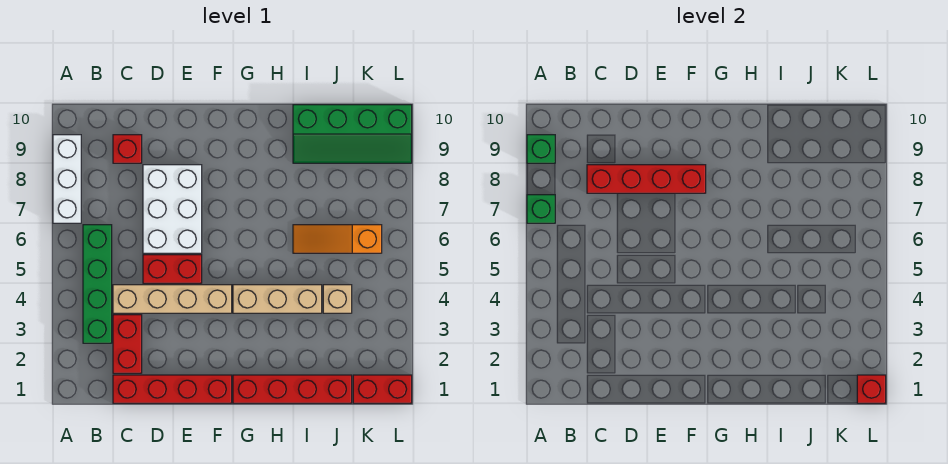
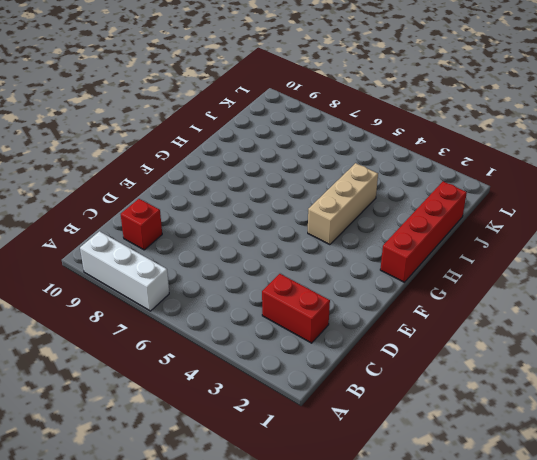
none -> green brick B3:B6 level 1
none -> red brick C1:F1 level 1
none -> tan brick C4:F4 level 1

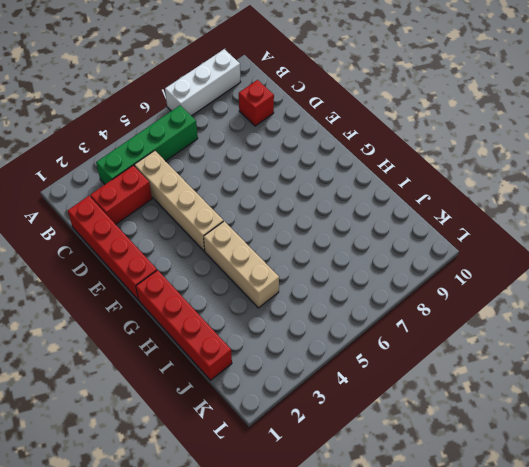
none -> red brick D5:E5 level 1
none -> white brick D6:E8 level 1
none -> orange slope I6:K6 level 1 top K

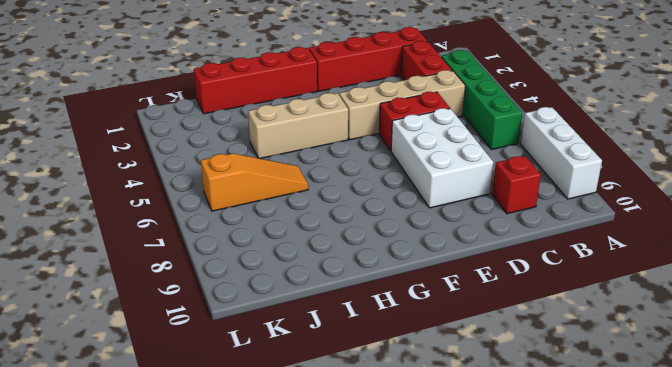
none -> green slope I9:L10 level 1 top 10
none -> tan brick J4 level 1
none -> red brick K1:L1 level 1

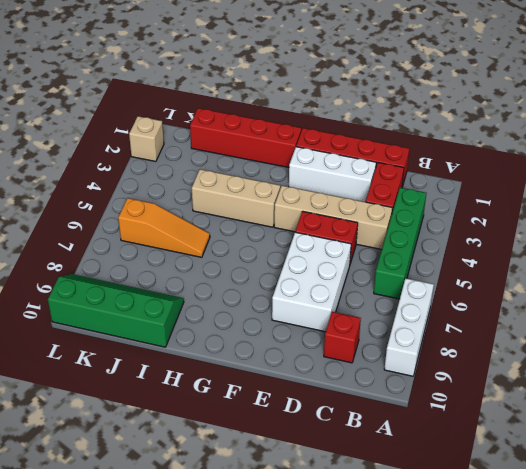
white brick D2:F2 level 1 -> none
tan brick L2 level 1 -> tan brick J4 level 1
none -> red brick K1:L1 level 1
none -> green brick A7 level 2
none -> green brick A9 level 2

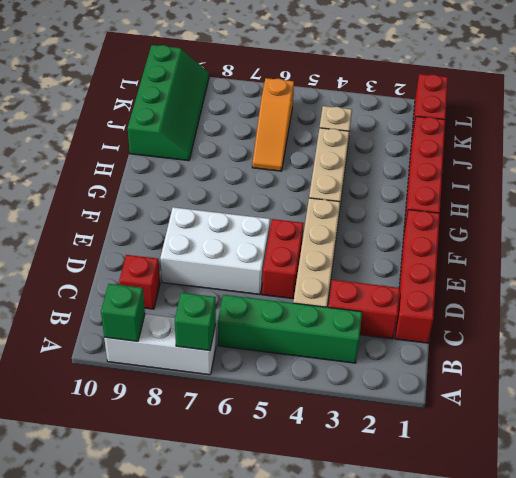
none -> red brick C8:F8 level 2
none -> red brick L1 level 2

